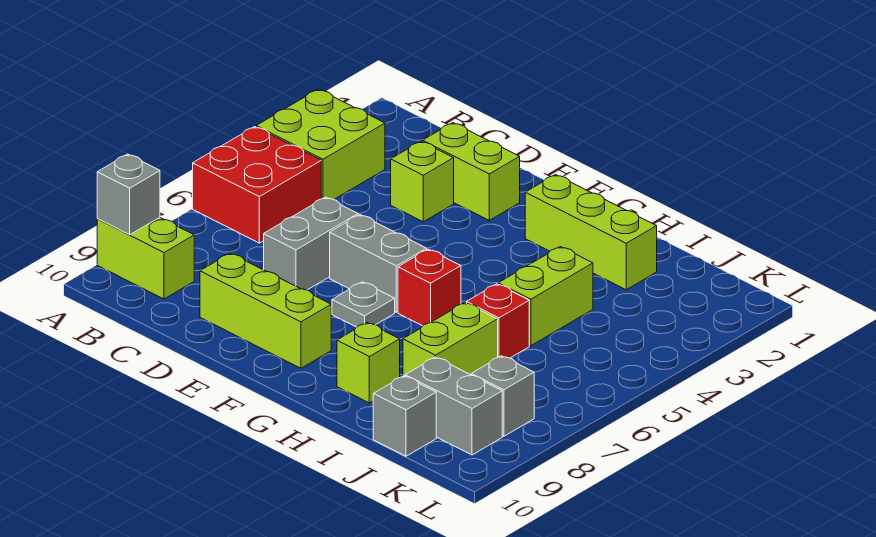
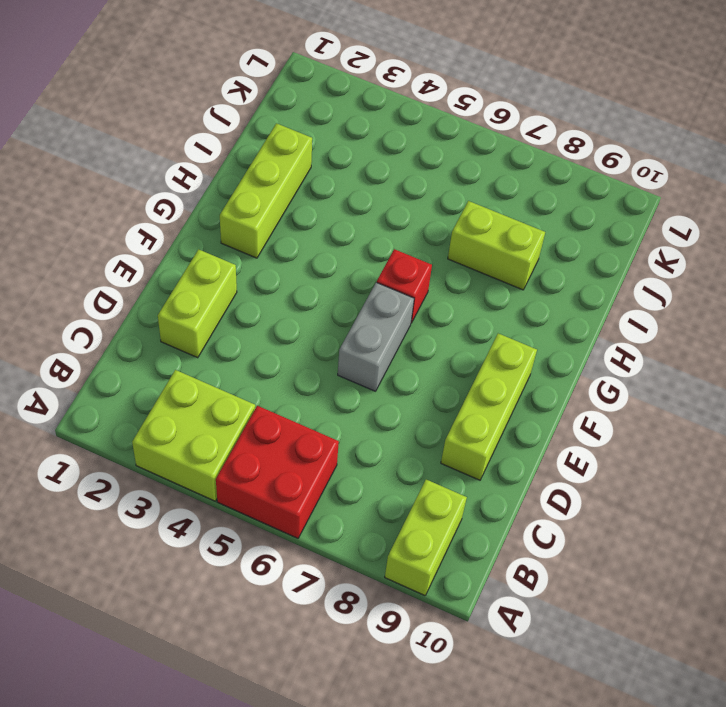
none -> lime brick D3 level 1
none -> grey brick D6:D7 level 1
none -> grey plate F7 level 1

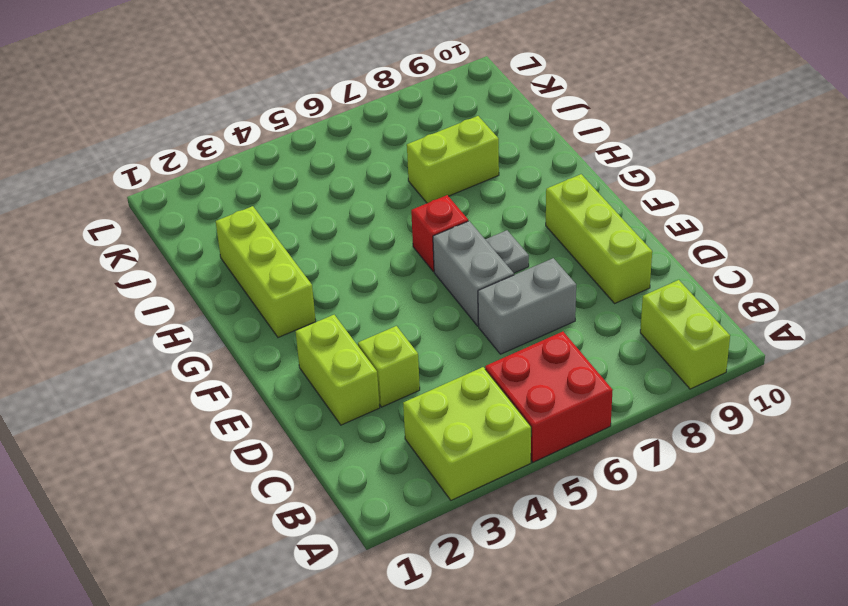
none -> lime brick H9 level 1
none -> lime brick I4:I5 level 1
none -> red brick I6 level 1

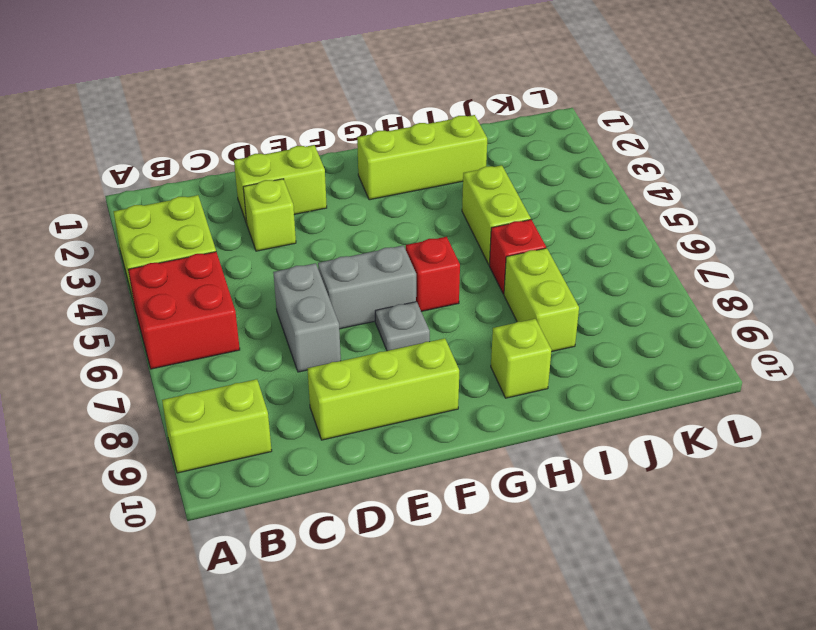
none -> grey brick J9:K9 level 1
none -> grey brick J10 level 1
none -> grey brick K8 level 1

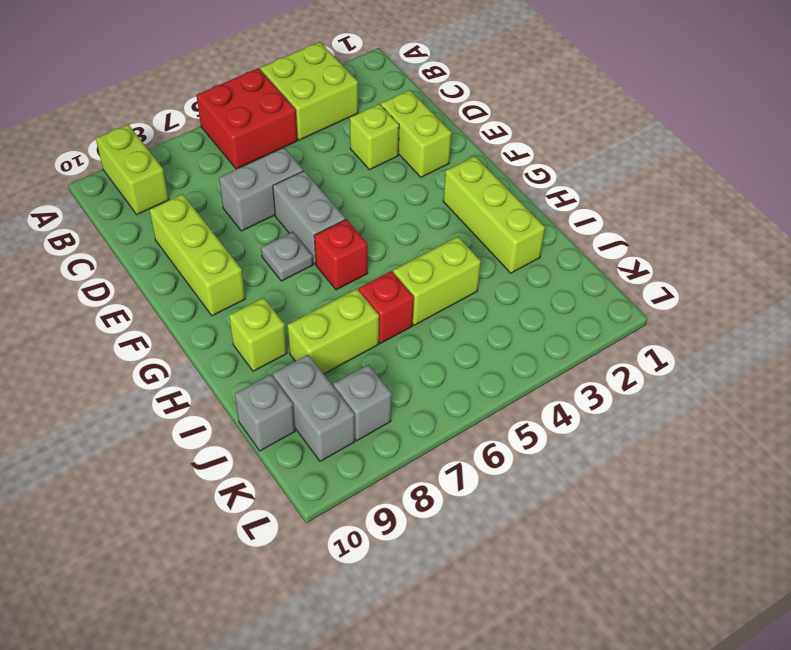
none -> grey brick A9 level 2

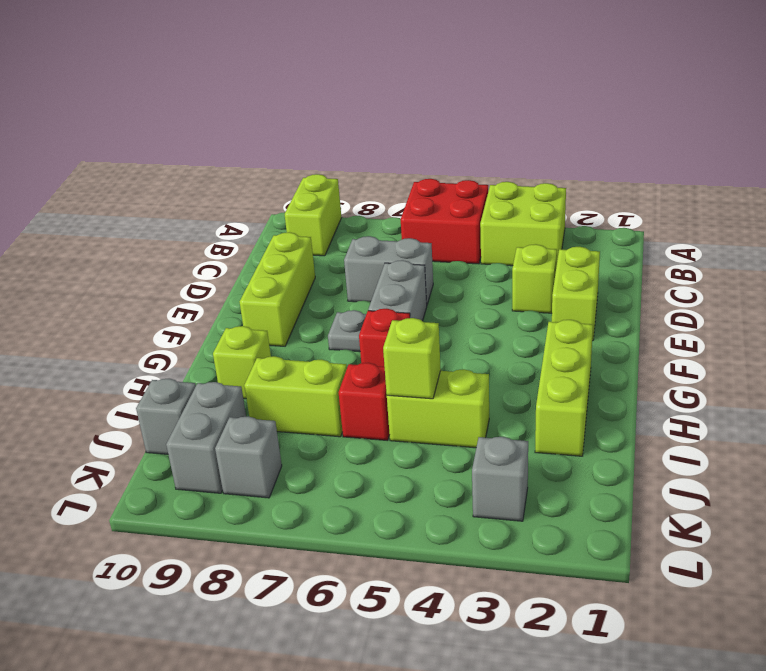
lime brick I5 level 2 -> none
grey brick K3 level 1 -> grey brick A9 level 2

